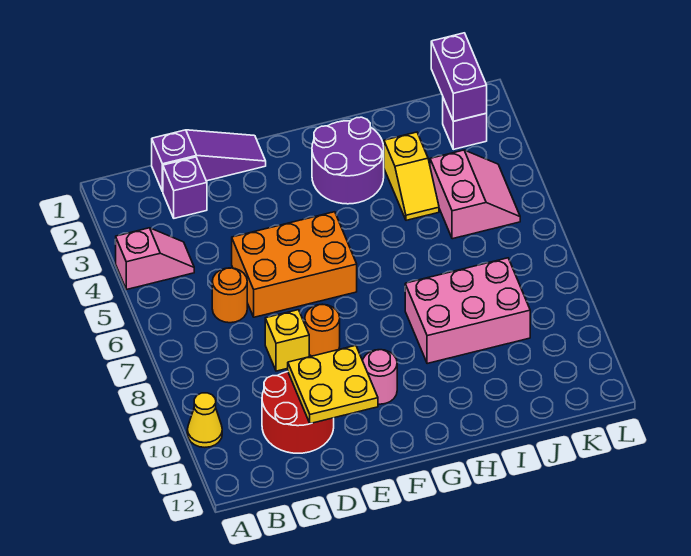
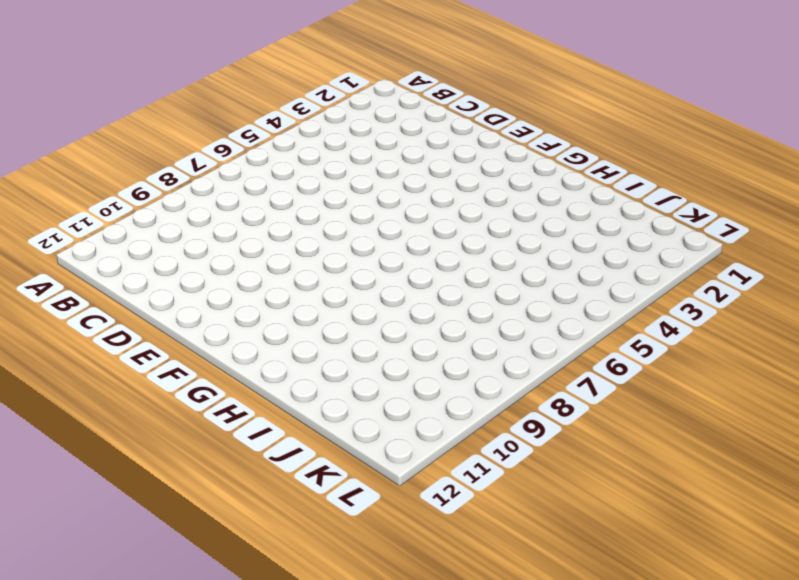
none -> pink slope A4:B4 level 1 top A
none -> yellow cone A10 level 1
none -> purple slope C1:E1 level 1 top C

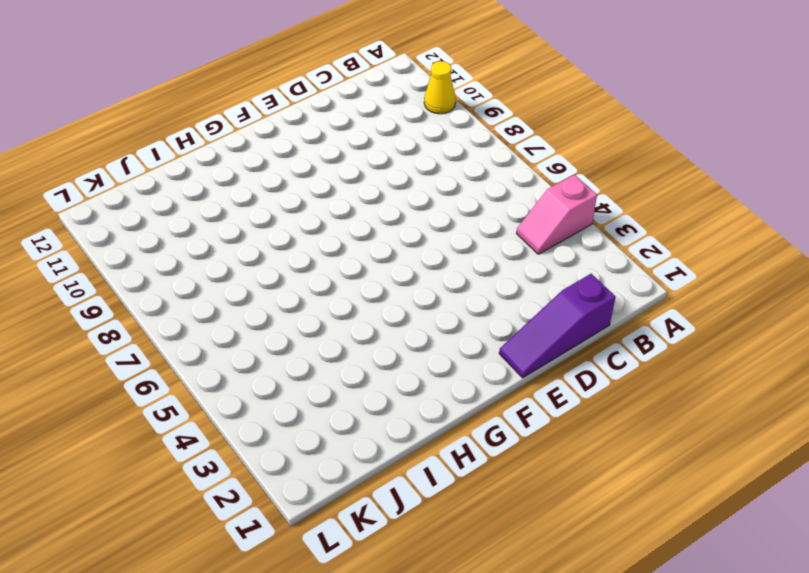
none -> purple brick C2 level 1
none -> orange round brick C6 level 1
none -> red round brick C10:D11 level 1

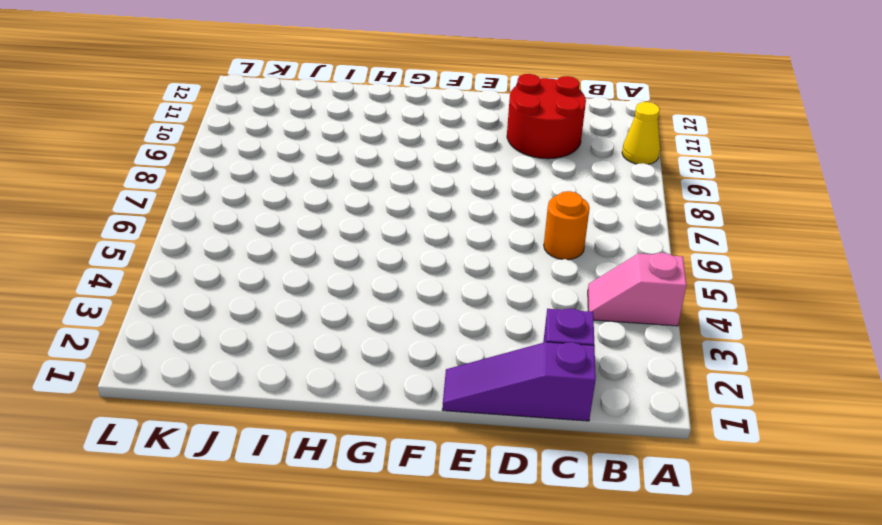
none -> orange brick D5:F6 level 1
none -> yellow brick D8 level 1
none -> orange round brick E8 level 1

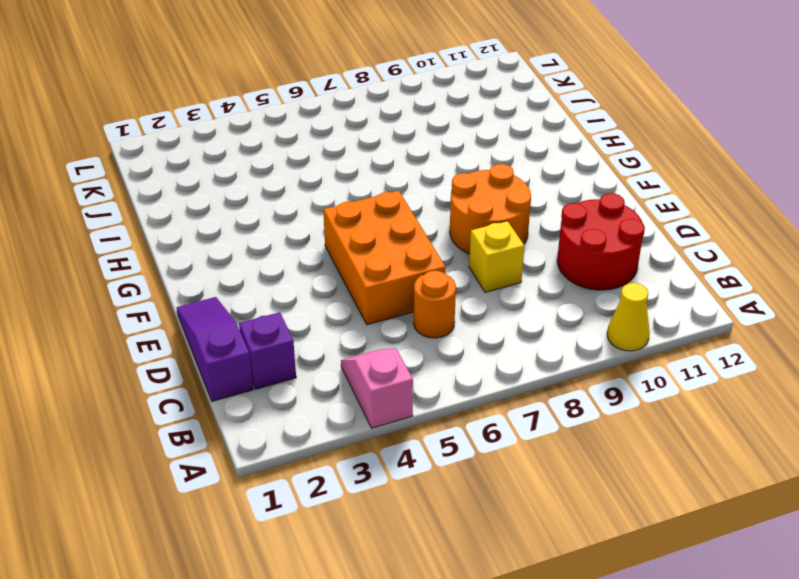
orange round brick E8:F9 level 1 -> orange round brick E8 level 1
none -> pink round brick F10 level 1
none -> purple round brick G2:H3 level 1
none -> pink brick H8:J9 level 1

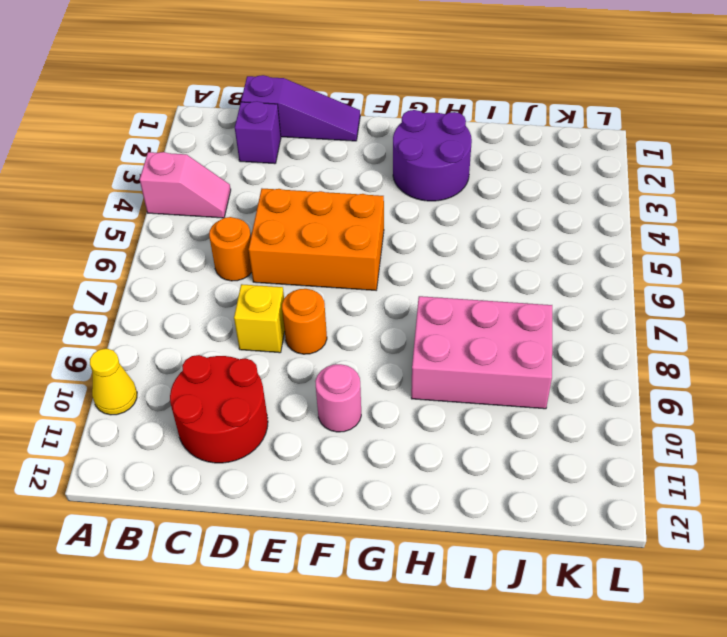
none -> yellow slope I3:I4 level 1 top 3
none -> pink slope J4:K5 level 1 top J
none -> purple brick K2 level 1

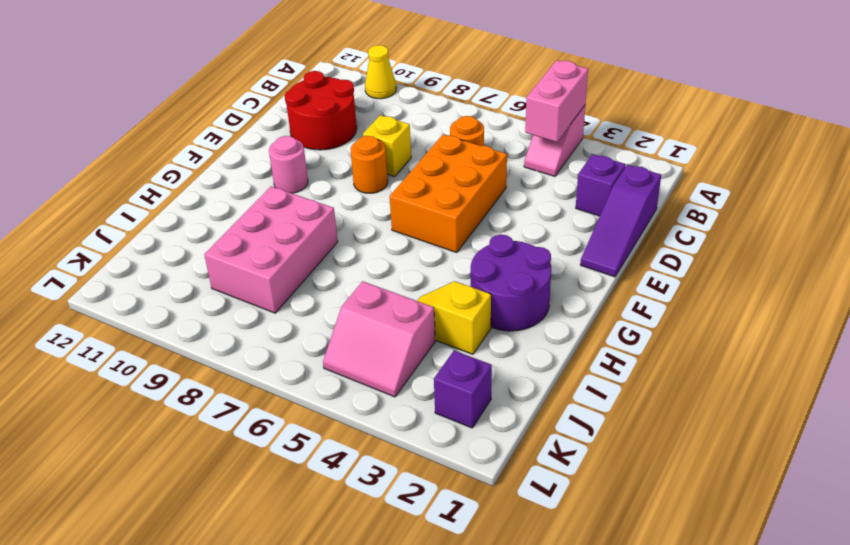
pink brick A4:B4 level 2 -> none
none -> yellow plate D10:E11 level 2
none -> purple brick K1:K2 level 2

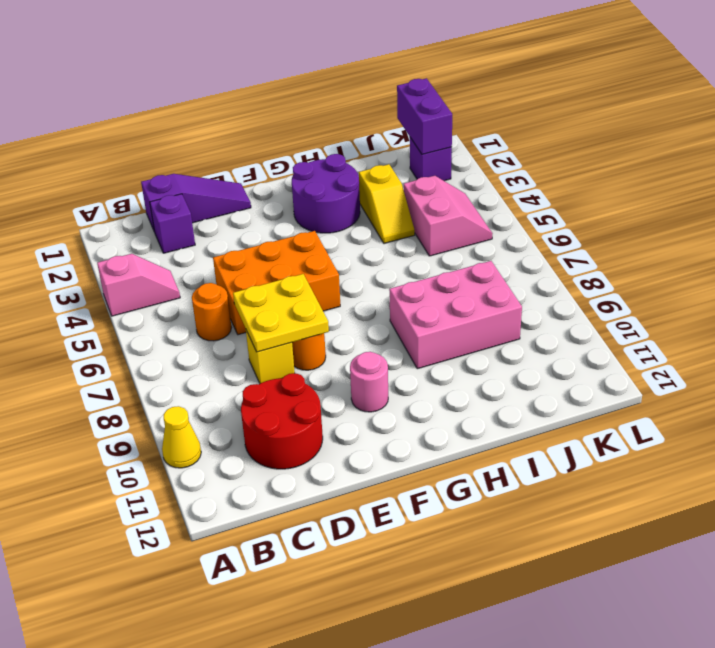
yellow plate D7:E8 level 2 -> yellow plate D10:E11 level 2

